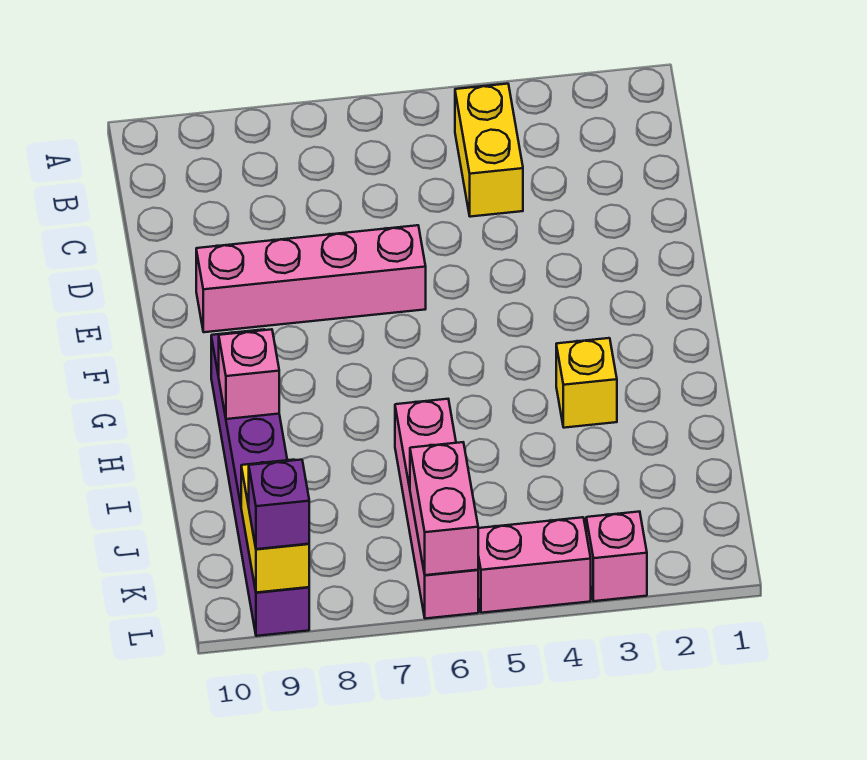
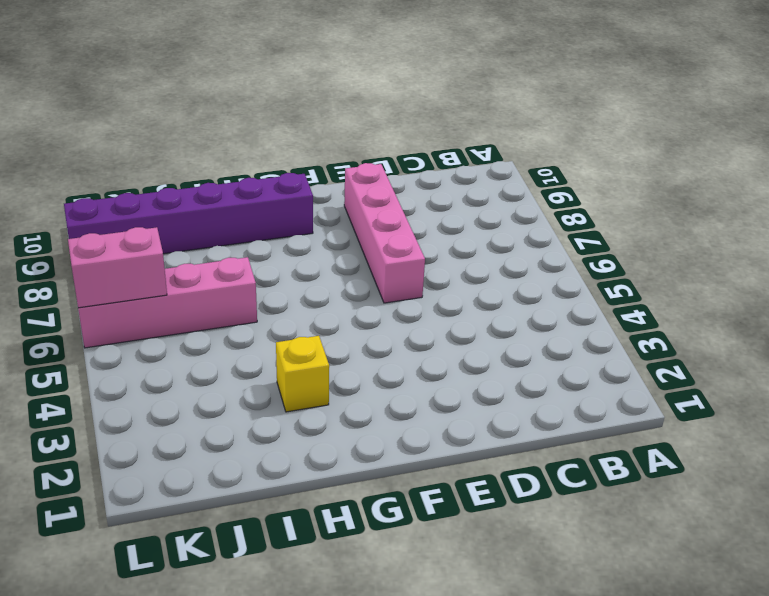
none -> yellow brick B4:C4 level 1
none -> pink brick L3 level 1

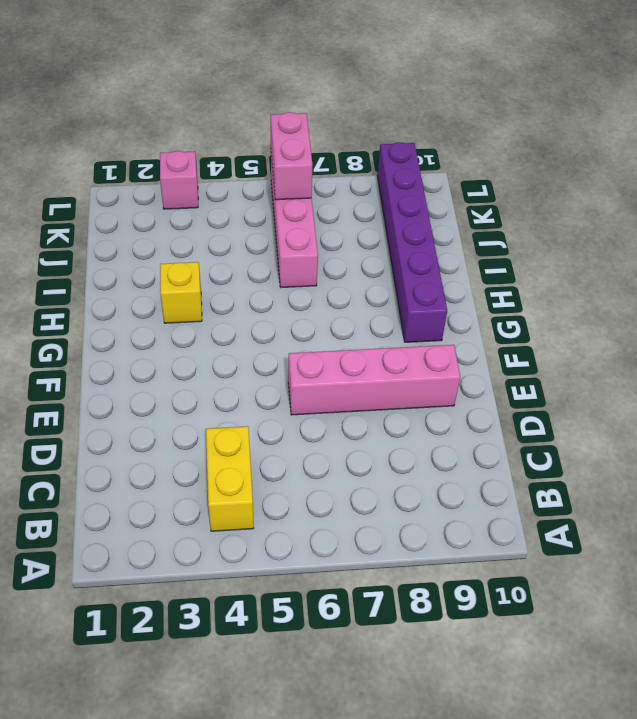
none -> pink brick L4:L5 level 1
none -> pink brick H9 level 2

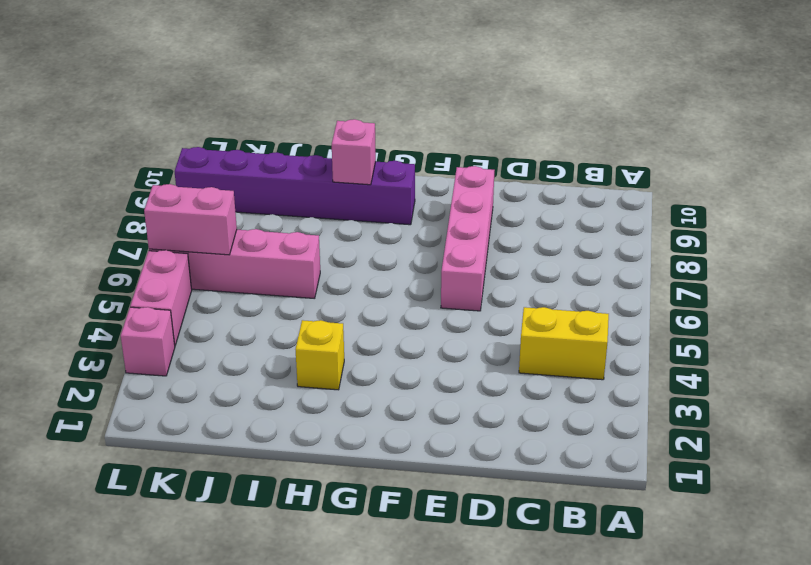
none -> yellow brick K9:L9 level 2
none -> purple brick L9 level 3

